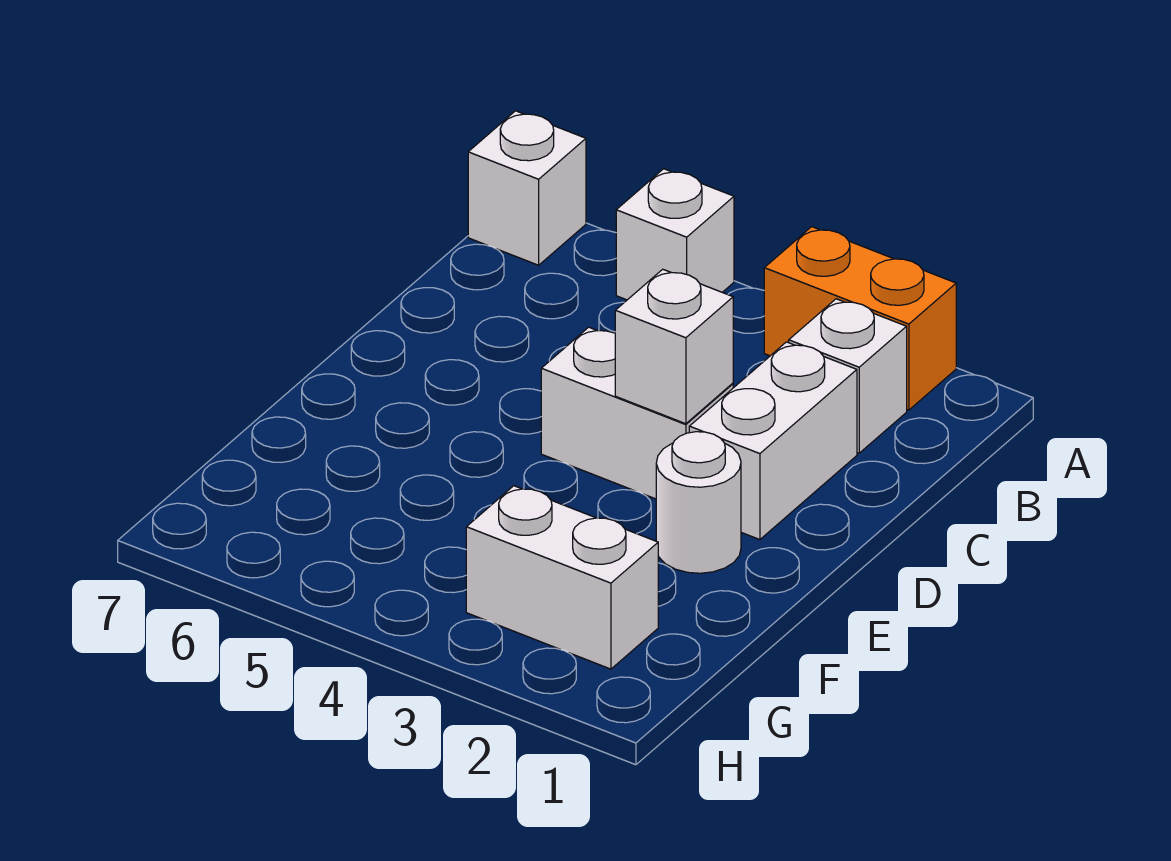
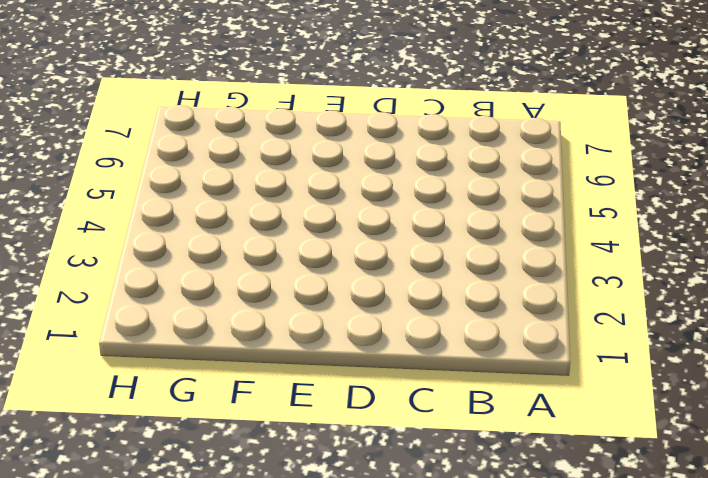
none -> orange brick A2:A3 level 1
none -> white brick A5 level 1

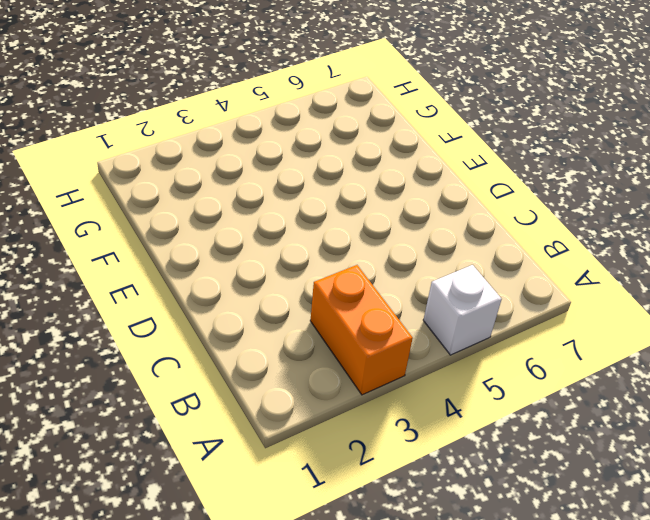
orange brick A3:B3 level 1 -> orange brick A2:A3 level 1
none -> white brick A7 level 1
none -> white brick B2 level 1

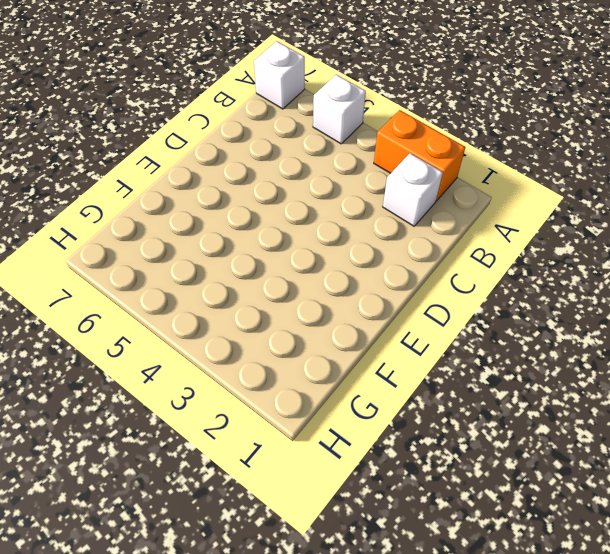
none -> white brick C2:D2 level 1
none -> white brick D3:D4 level 1

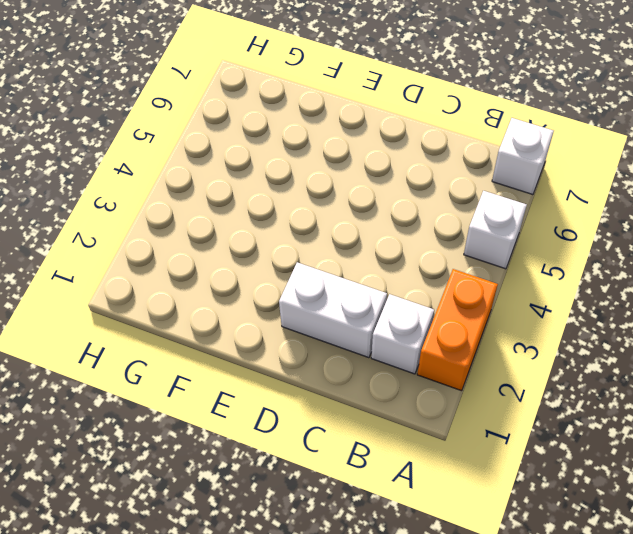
none -> white brick D3:D4 level 1
none -> white round brick E2 level 1

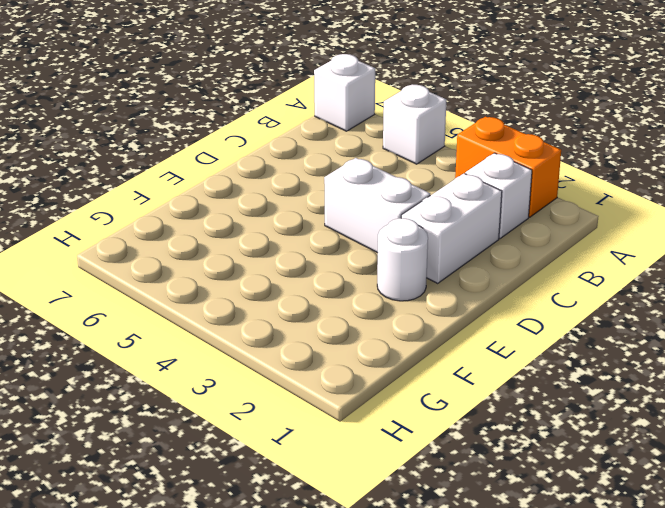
none -> white brick G2:G3 level 1
none -> white brick D3 level 2

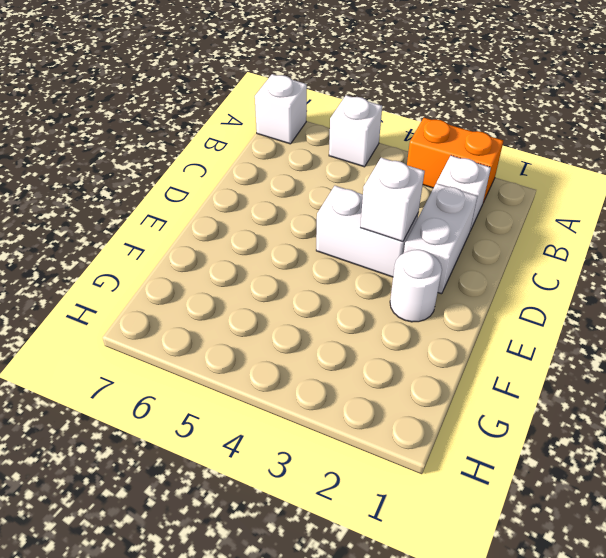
none -> white brick G2:G3 level 1

